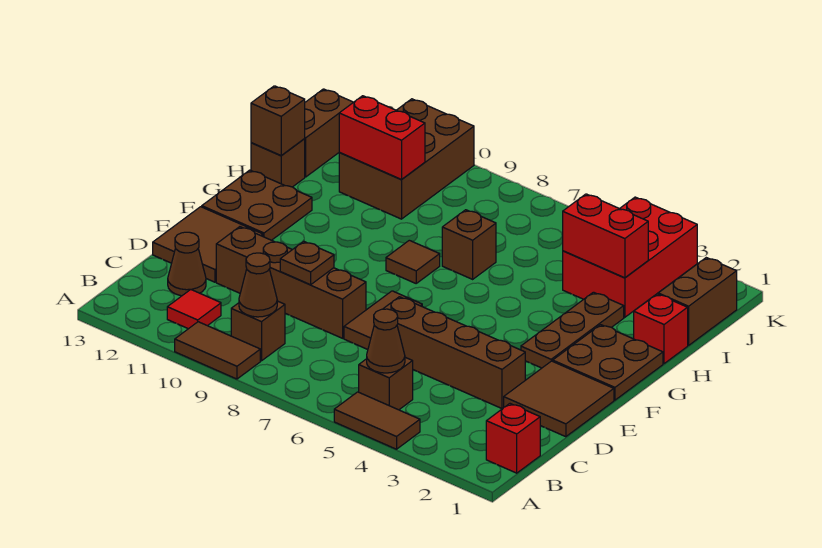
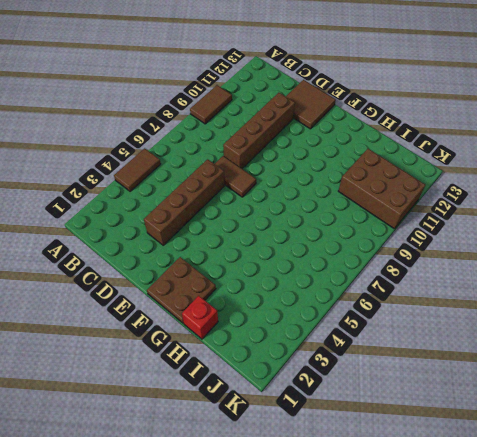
none -> red brick B1 level 1
none -> brown brick B5 level 1
none -> brown brick B9 level 1

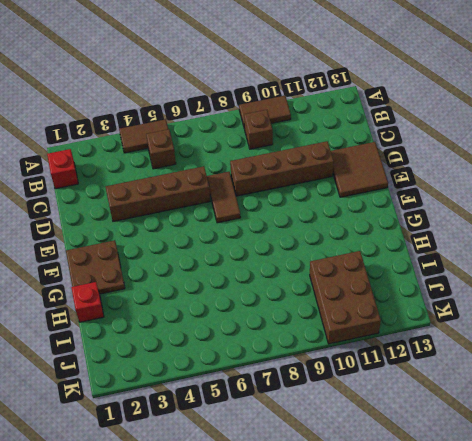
none -> red tile B11 level 1
none -> brown cone C12 level 1
none -> brown tile D1:E2 level 1

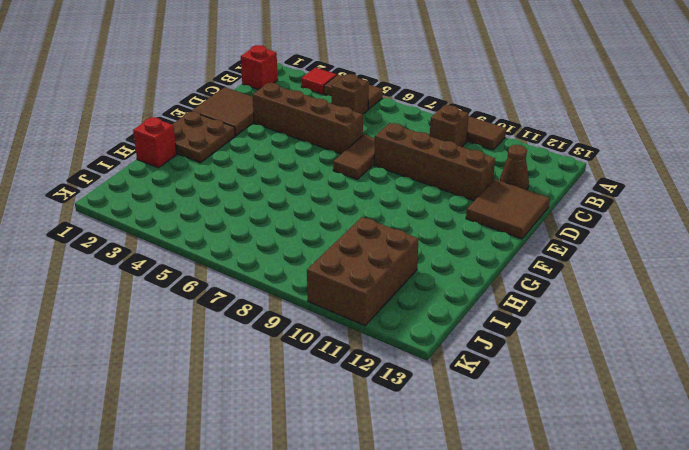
red tile A3 level 1 -> red tile B11 level 1
none -> brown plate F3:H3 level 1
none -> brown plate F12:G13 level 1
none -> brown tile G8 level 1

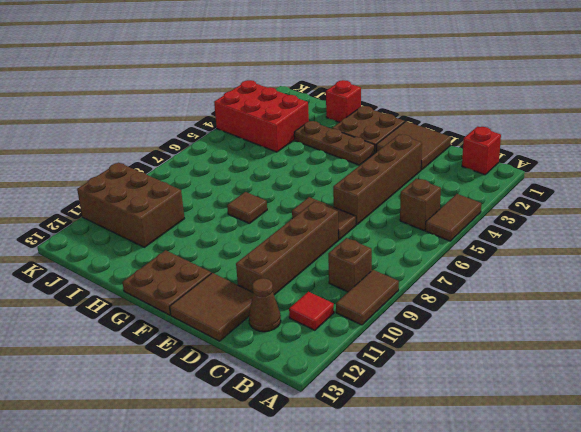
none -> brown brick H7 level 1
none -> brown brick H13 level 1
none -> brown brick I1:J1 level 1

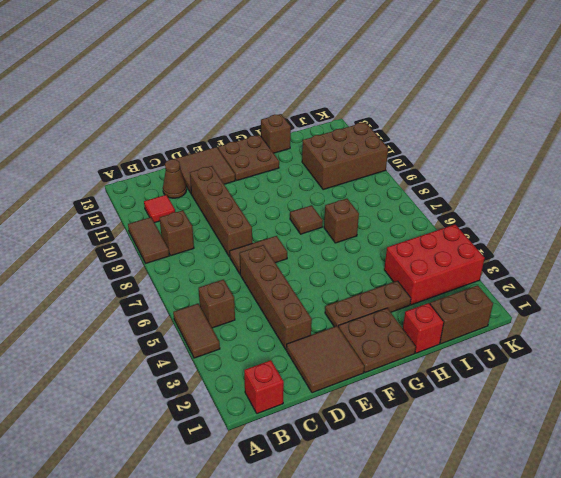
none -> brown brick I13:J13 level 1
none -> brown cone B5 level 2
none -> brown cone B9 level 2

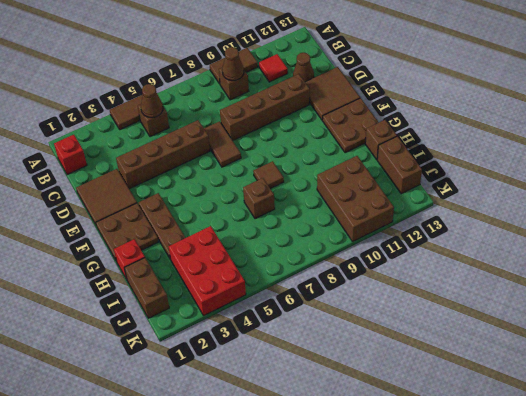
none -> brown plate D9 level 2
none -> brown brick H13 level 2
none -> red brick I3:I4 level 2

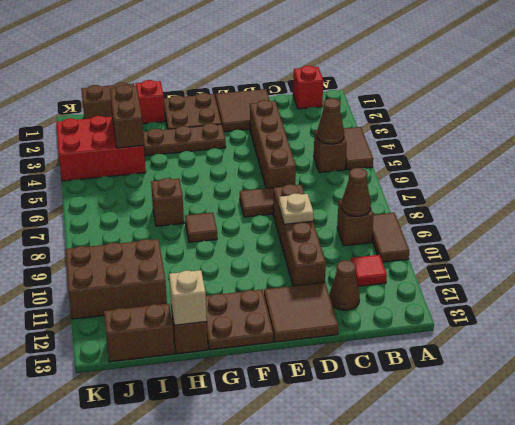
tan plate D9 level 2 -> brown plate D9 level 2
tan brick H13 level 2 -> brown brick H13 level 2
brown brick I3:I4 level 2 -> red brick I3:I4 level 2
none -> red brick I10:I11 level 2

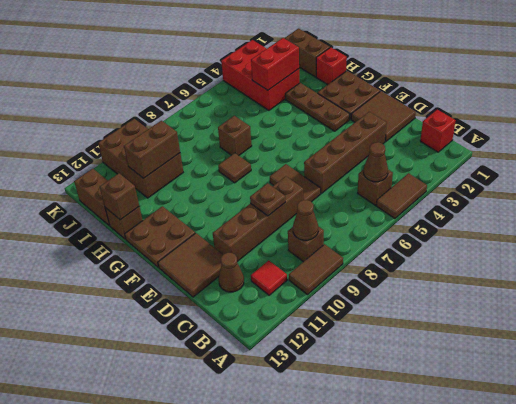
brown brick I10:I11 level 2 -> red brick I10:I11 level 2

